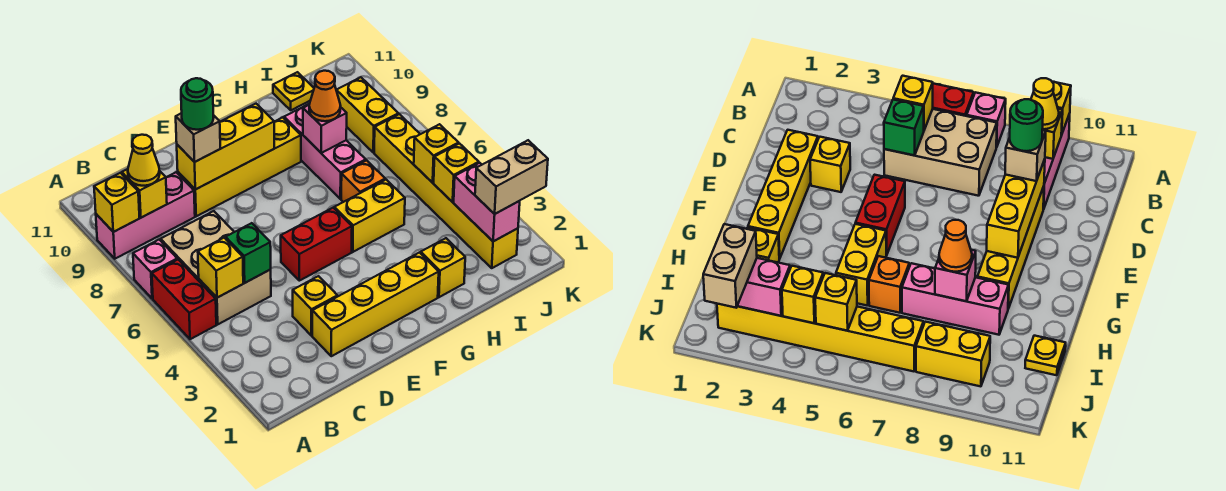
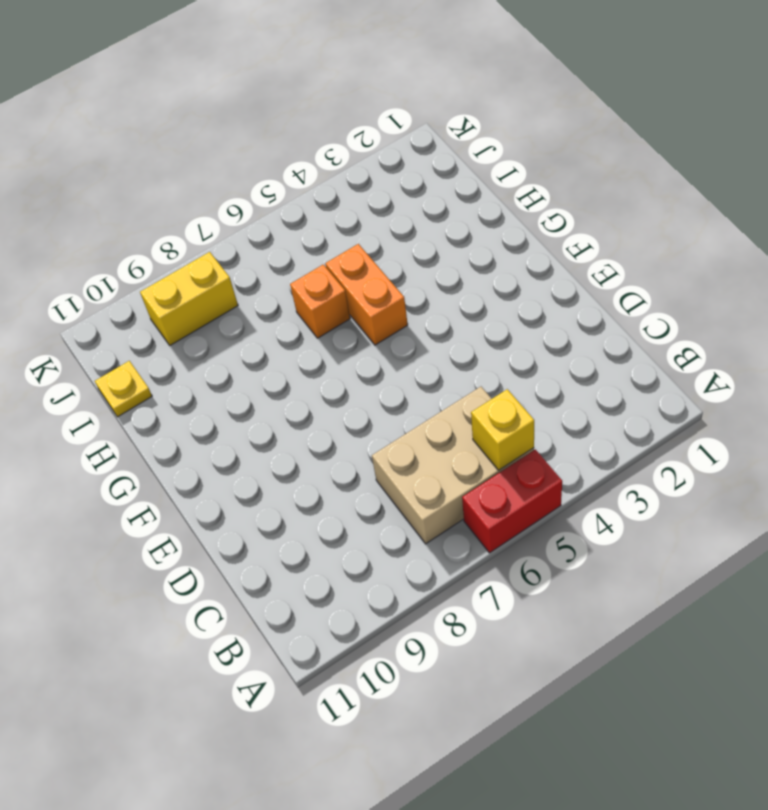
orange brick G5:H5 level 1 -> yellow brick G5:H5 level 1
none -> pink brick A7 level 1
none -> pink brick A9:C9 level 1
none -> yellow brick D2:G2 level 1

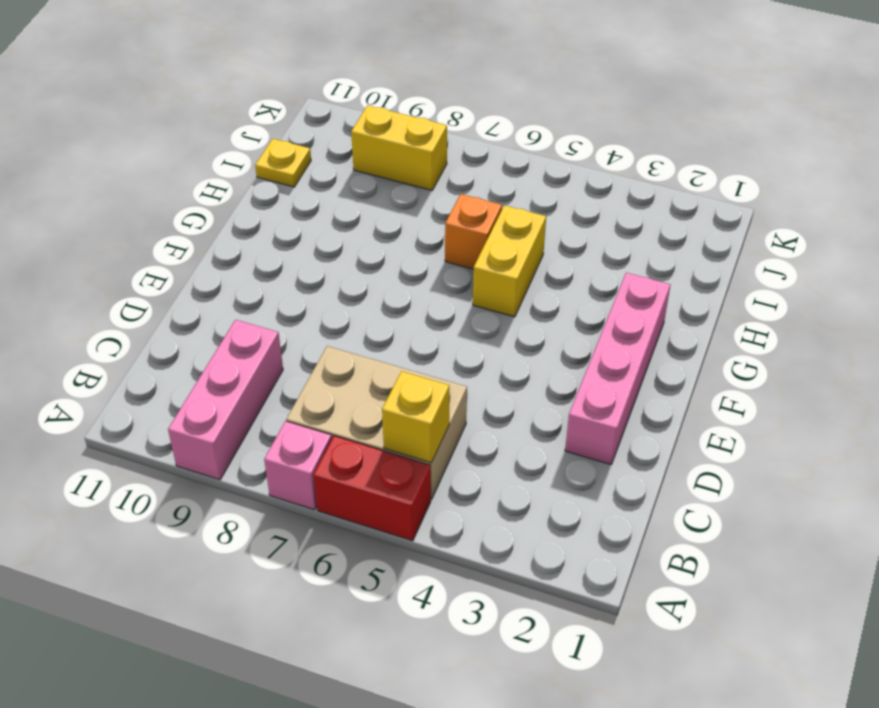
pink brick D2:G2 level 1 -> yellow brick D2:G2 level 1
none -> yellow brick D3 level 1
none -> yellow brick D9:G9 level 1
none -> red brick E5:F5 level 1

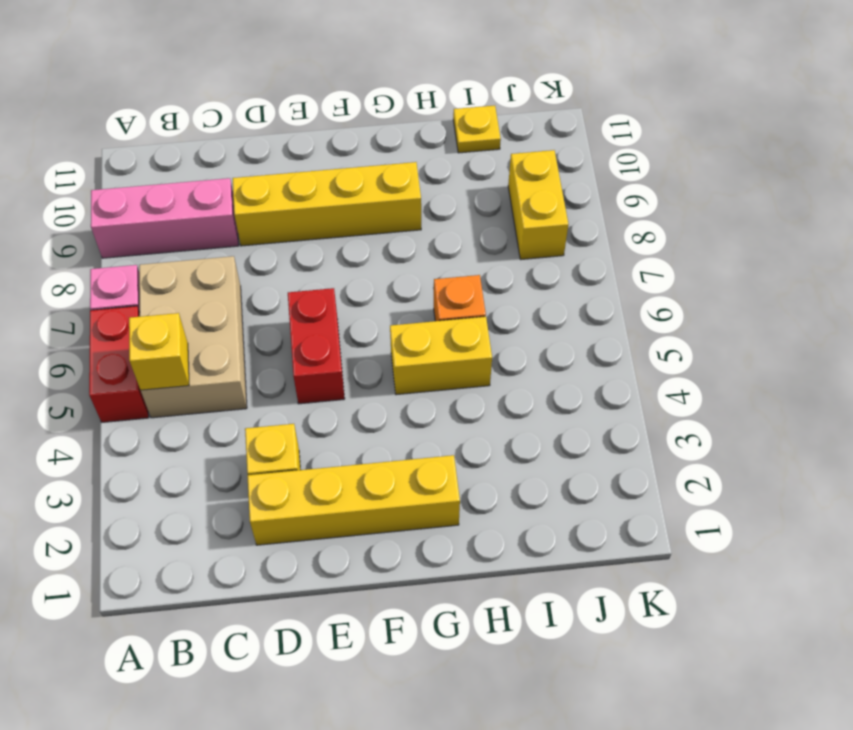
red brick E5:E6 level 1 -> red brick E5:F5 level 1
none -> yellow brick H2 level 1
none -> pink brick H7:H9 level 1
none -> yellow brick J2:J7 level 1

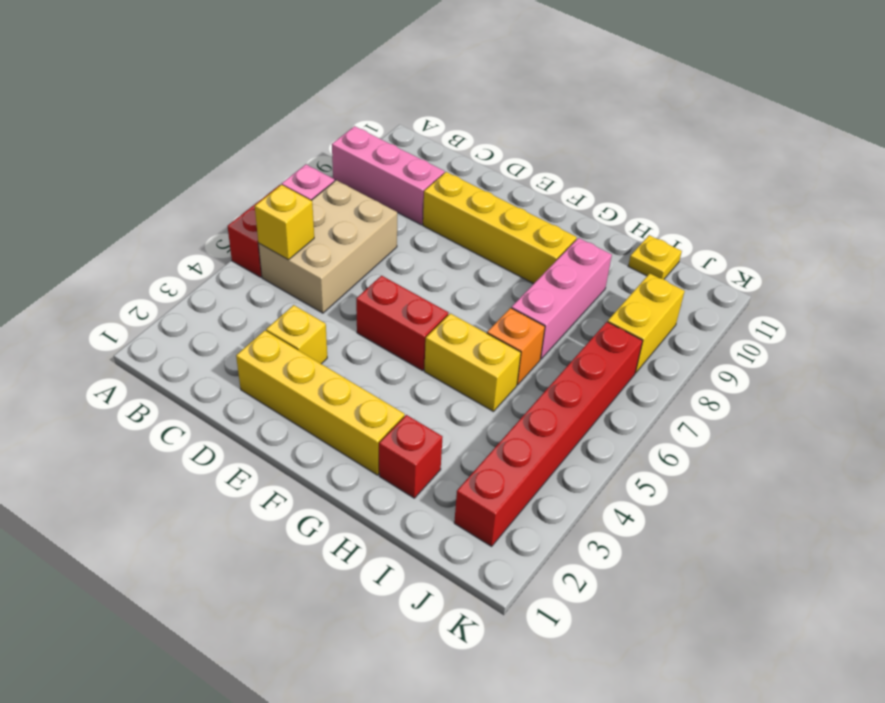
red brick H2 level 1 -> yellow brick H2 level 1
red brick J2:J7 level 1 -> yellow brick J2:J7 level 1
none -> yellow brick A9 level 2
none -> yellow brick B9 level 2
none -> green brick C5 level 2

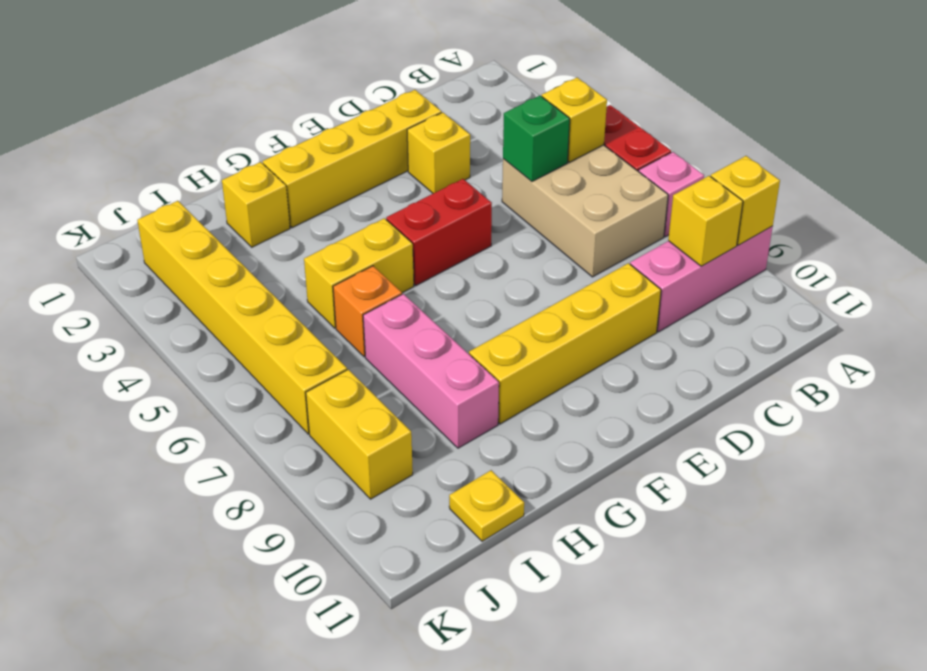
none -> yellow brick D9:F9 level 2
none -> pink brick H8 level 2
none -> pink brick J2:J3 level 2

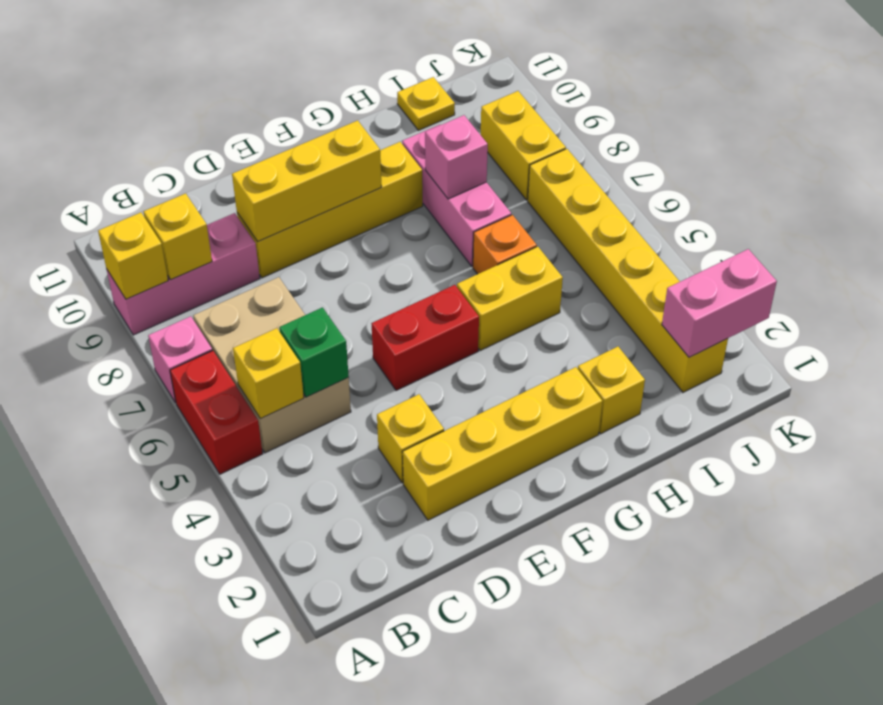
pink brick J2:K2 level 2 -> pink brick J2:J3 level 2
none -> yellow brick J4 level 2
none -> yellow brick J5 level 2
none -> yellow cone B9 level 3

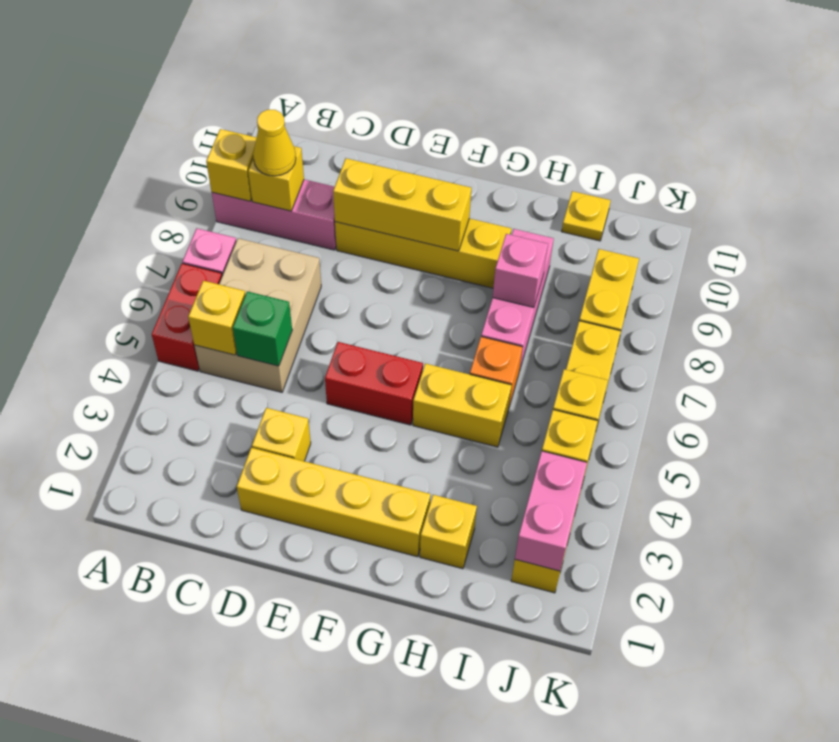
none -> tan brick D9 level 3
none -> orange cone H8 level 3
none -> tan brick J2:K2 level 3

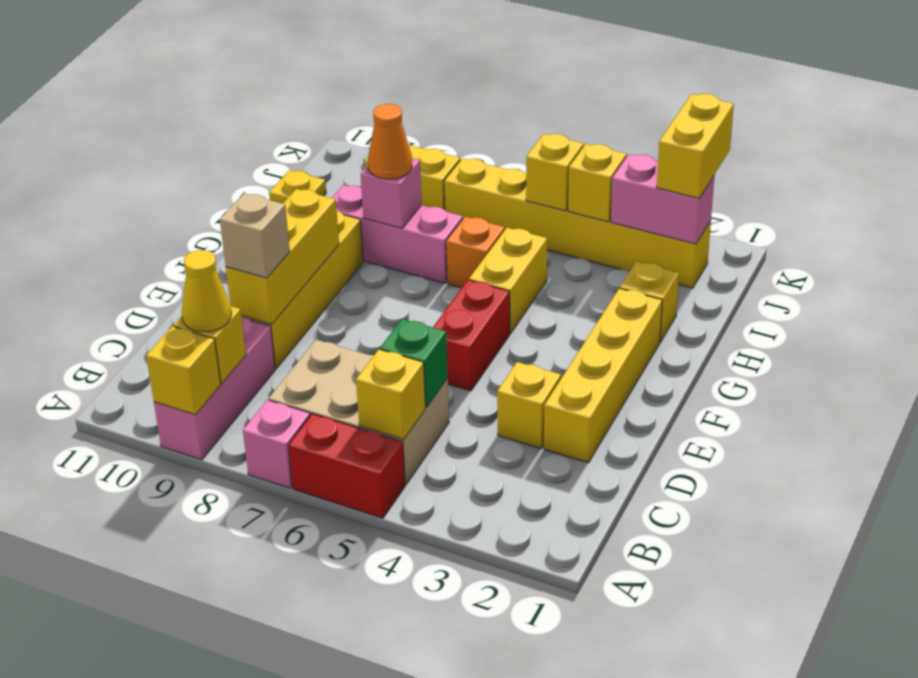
yellow brick J2:K2 level 3 -> tan brick J2:K2 level 3
none -> green round brick D9 level 4

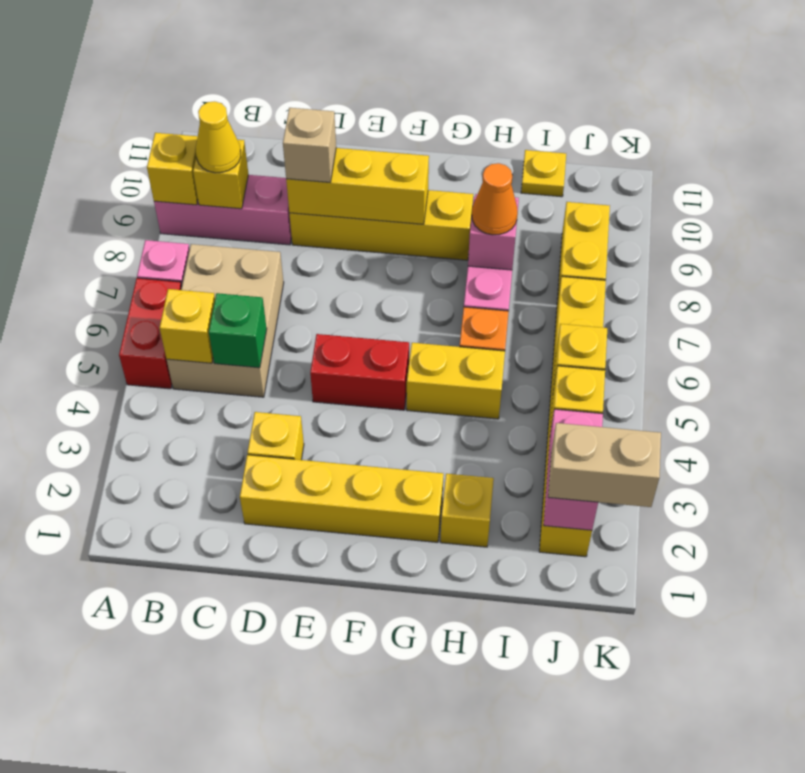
none -> green round brick D9 level 4

